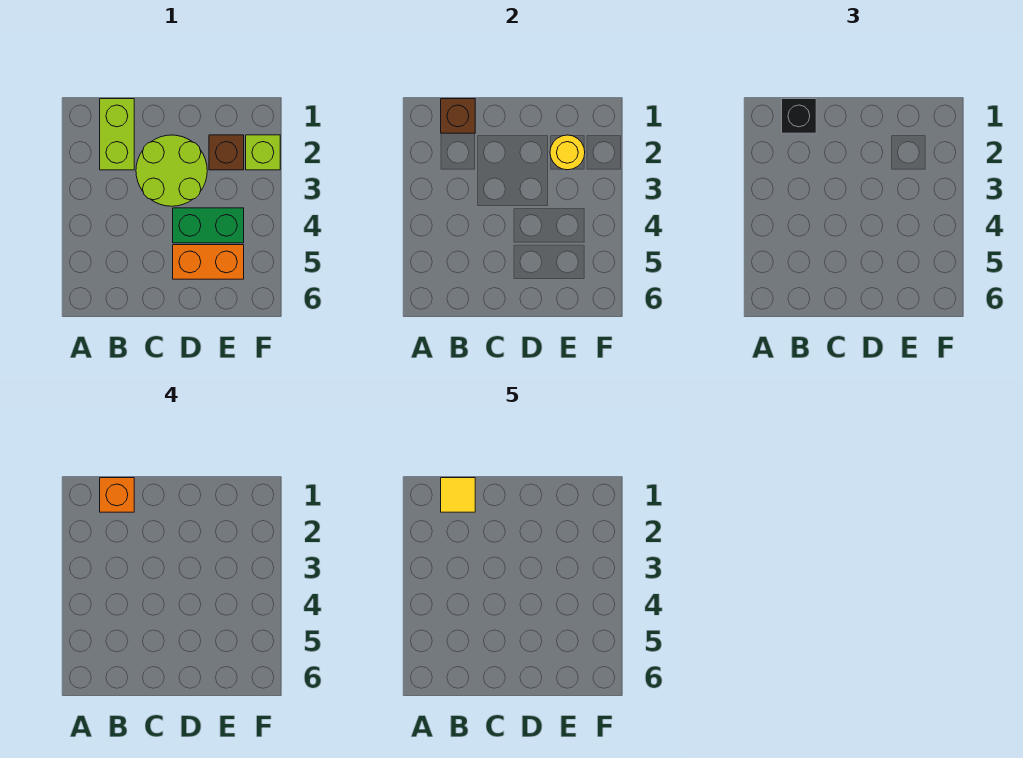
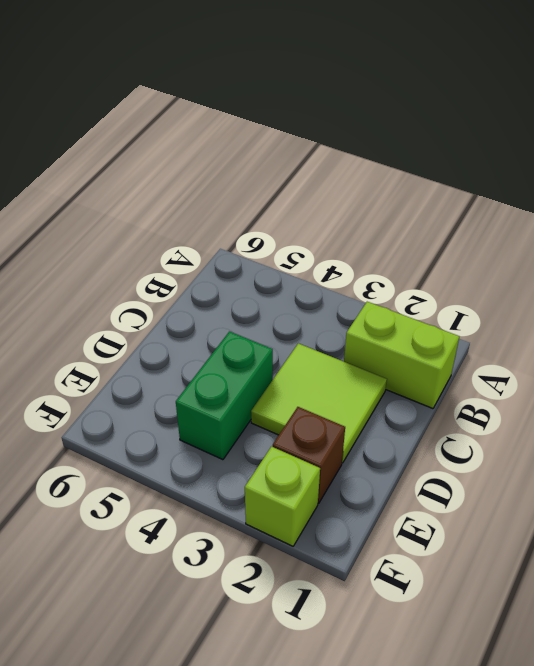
lime tile C2:D3 level 1 -> lime round brick C2:D3 level 1
none -> orange brick D5:E5 level 1
none -> brown brick B1 level 2

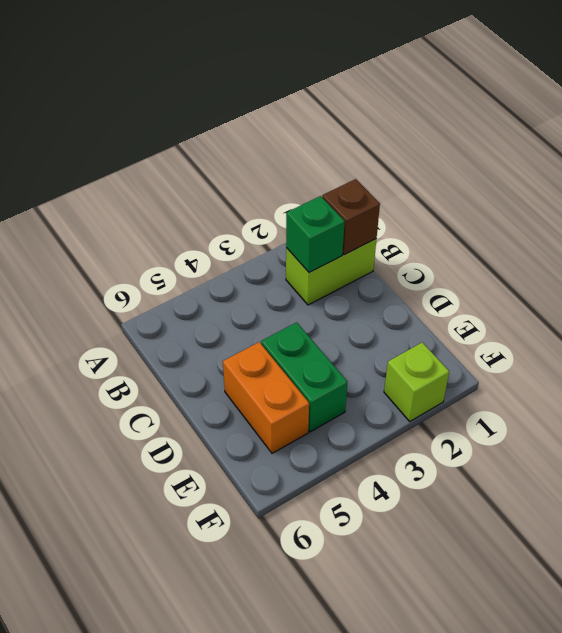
green brick B2 level 2 -> none
none -> lime round brick C2:D3 level 1
none -> brown brick E2 level 1

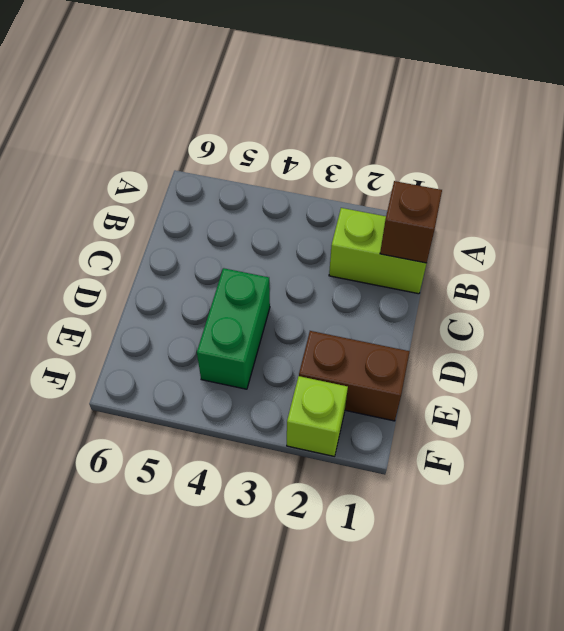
brown brick E1:E2 level 1 -> brown brick E2 level 1
none -> lime round brick C2:D3 level 1
none -> orange brick D5:E5 level 1

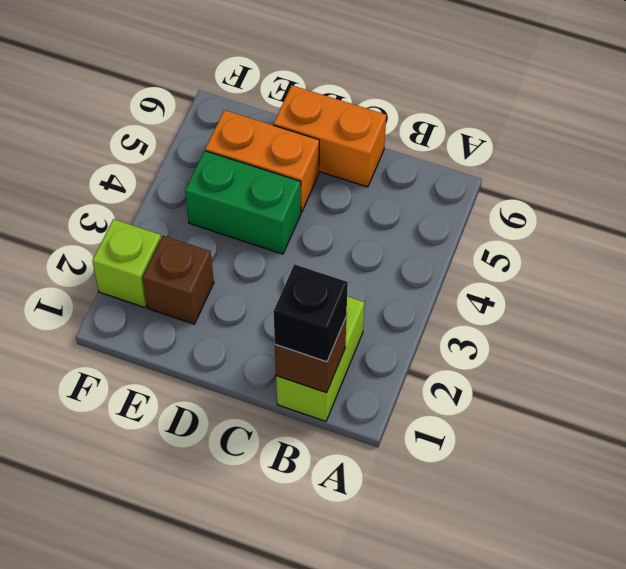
orange brick C6:D6 level 1 -> none
none -> lime round brick C2:D3 level 1
none -> yellow round brick E2 level 2

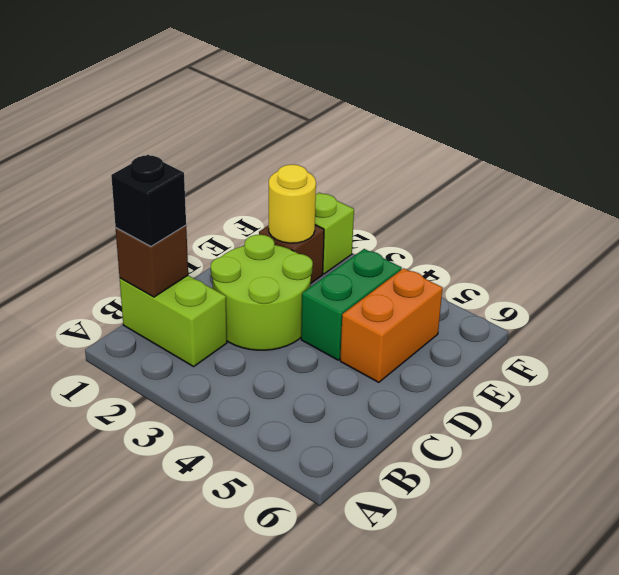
none -> orange brick B1 level 4
none -> yellow tile B1 level 5

